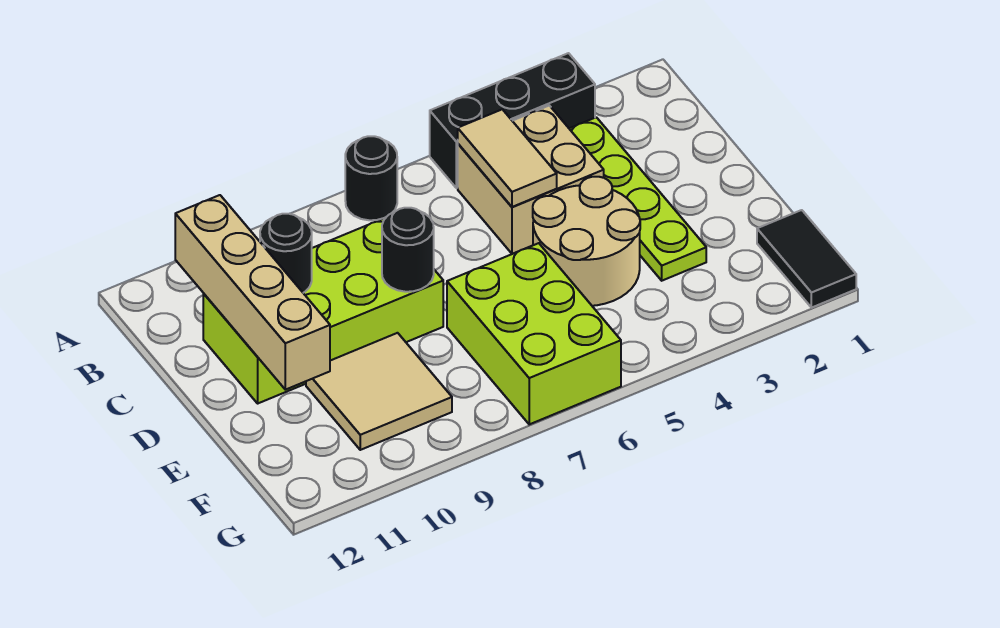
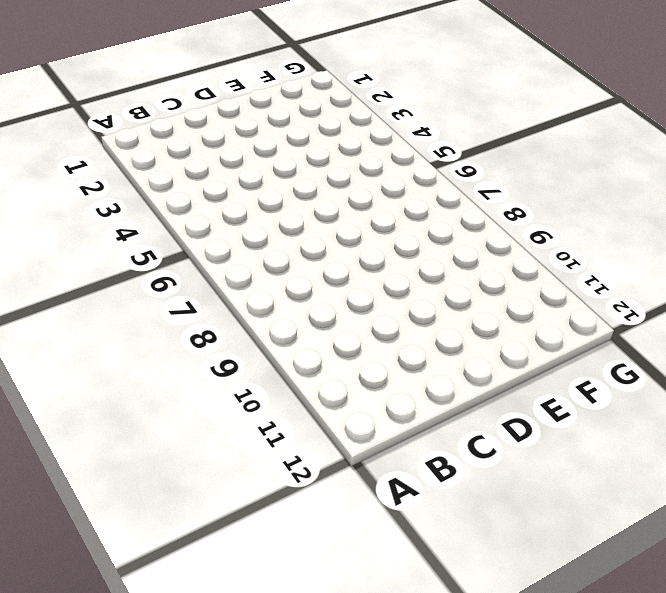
none -> black brick A3:A5 level 1
none -> black round brick A7 level 1
none -> lime plate B3:E3 level 1

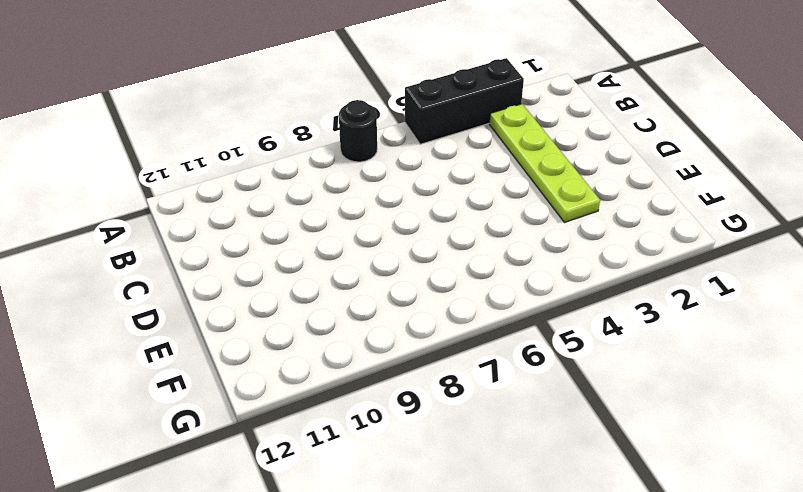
none -> tan brick B4:C5 level 1
none -> lime brick C8:D11 level 1
none -> tan round brick D4:E5 level 1

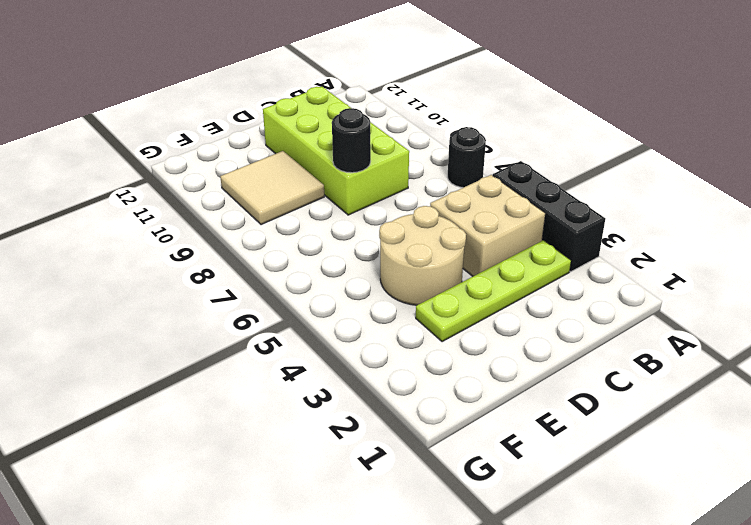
none -> lime brick E6:G7 level 1
none -> black tile F1:G1 level 1
none -> tan tile B5:C5 level 2

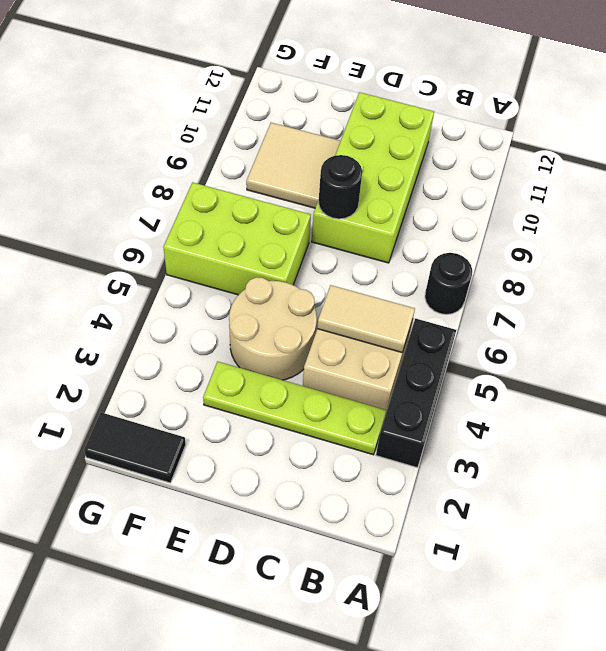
none -> tan brick B11:E11 level 2
none -> black round brick C10 level 2

